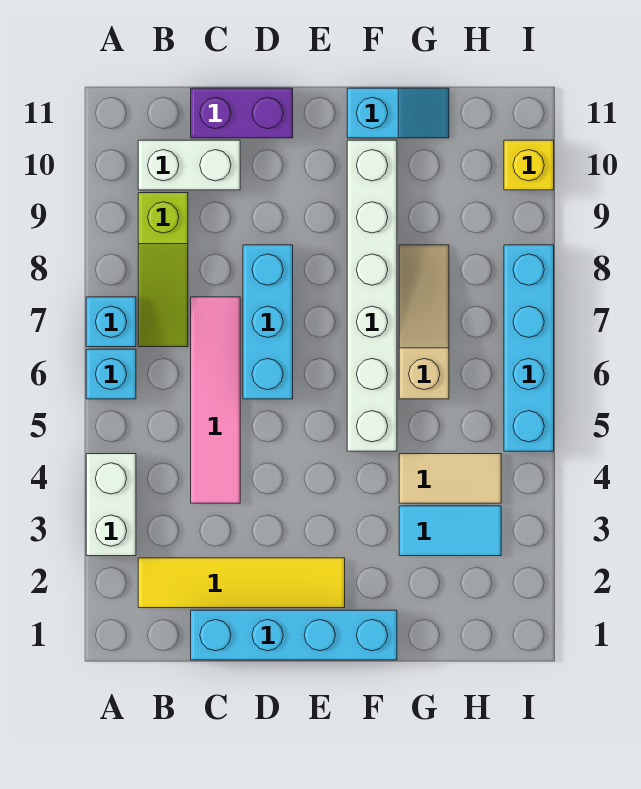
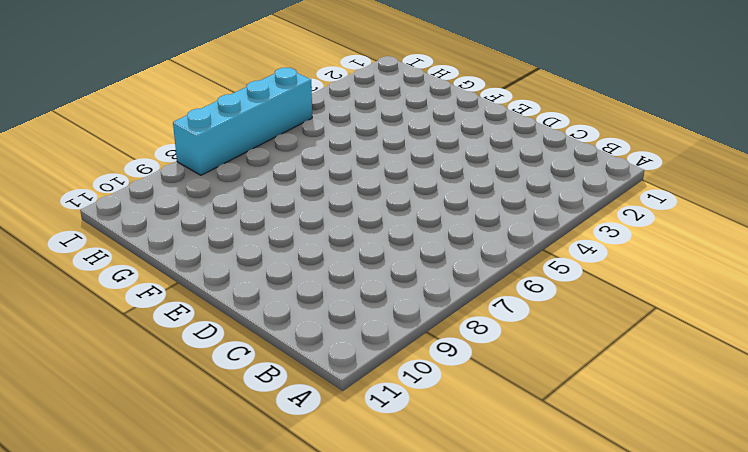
none -> white brick A3:A4 level 1
none -> cyan brick A6 level 1
none -> cyan brick A7 level 1

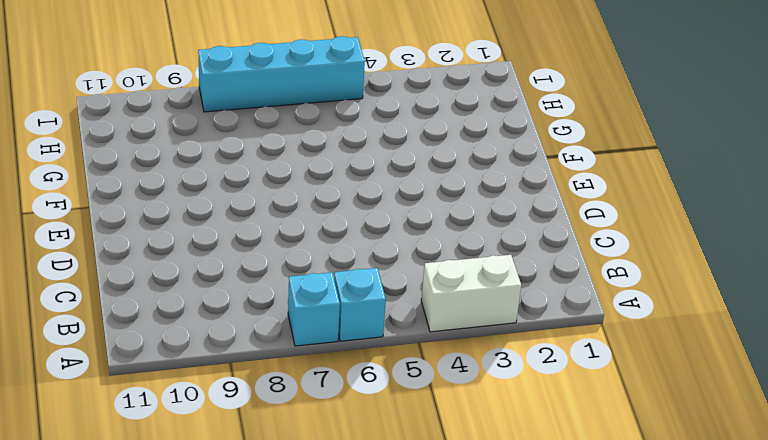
none -> yellow tile B2:E2 level 1
none -> lime slope B7:B9 level 1 top 9
none -> white brick B10:C10 level 1

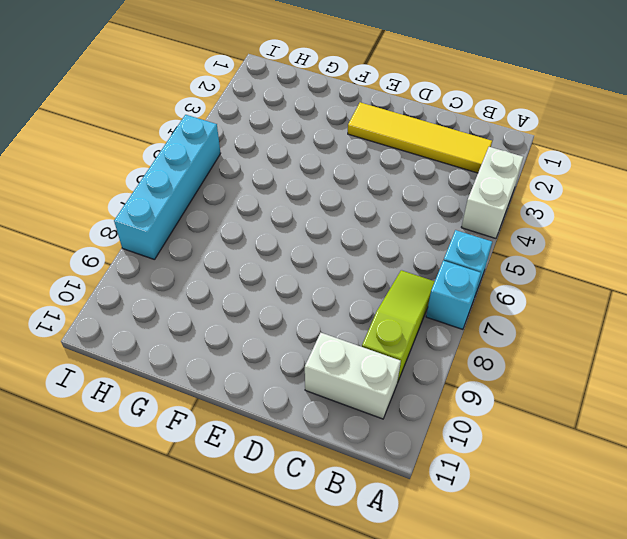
none -> cyan brick C1:F1 level 1
none -> pink tile C4:C7 level 1
none -> purple brick C11:D11 level 1

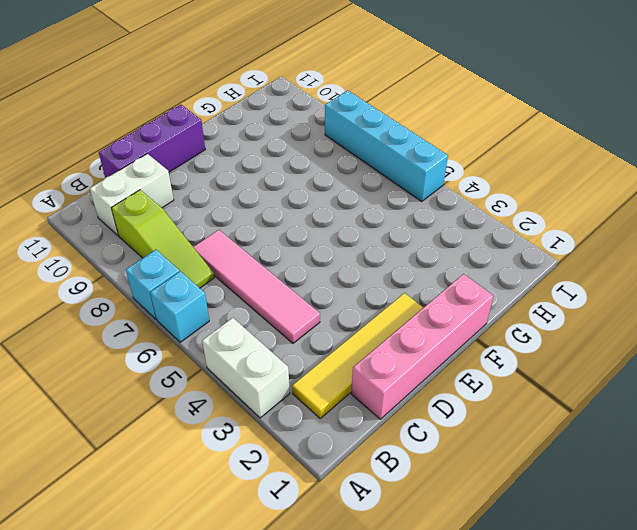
pink brick C1:F1 level 1 -> cyan brick C1:F1 level 1
purple brick C11:E11 level 1 -> purple brick C11:D11 level 1
none -> cyan brick D6:D8 level 1
none -> white brick F5:F10 level 1
none -> cyan slope F11:G11 level 1 top F

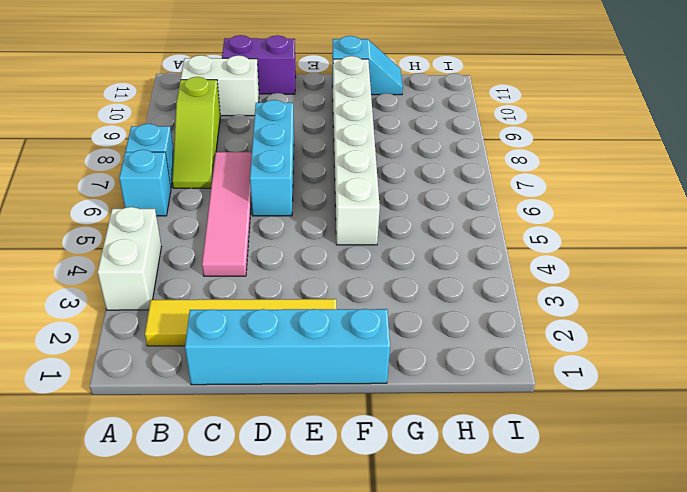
none -> cyan tile G3:H3 level 1
none -> tan tile G4:H4 level 1
none -> tan slope G6:G8 level 1 top 6

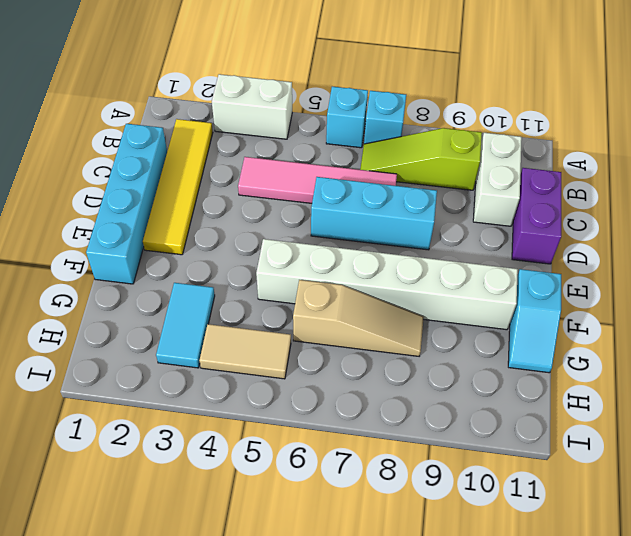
tan tile H4:H5 level 1 -> tan tile G4:H4 level 1
none -> cyan brick I5:I8 level 1
none -> yellow brick I10 level 1

